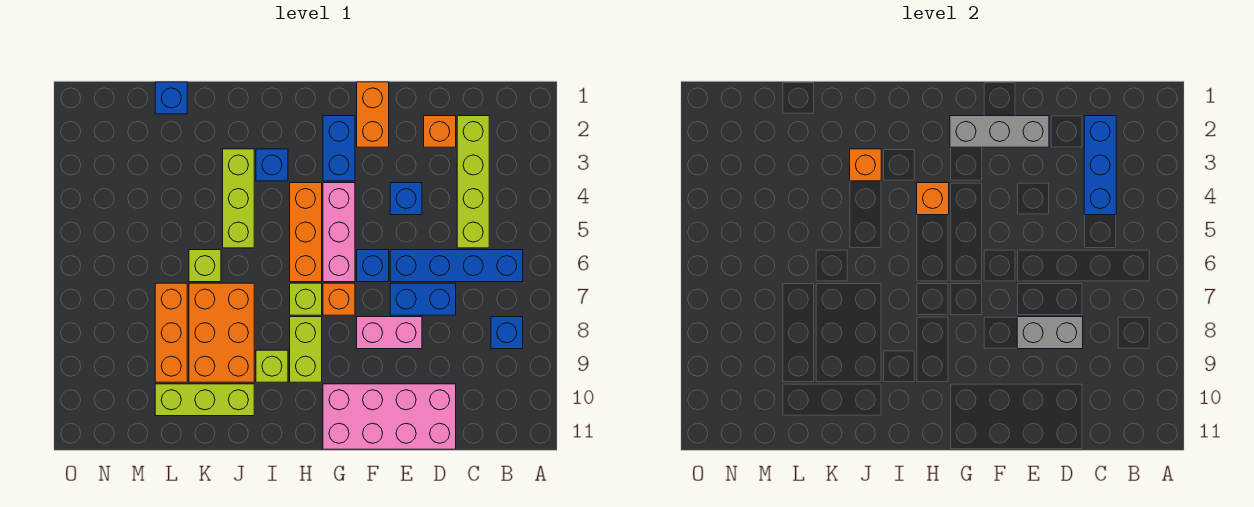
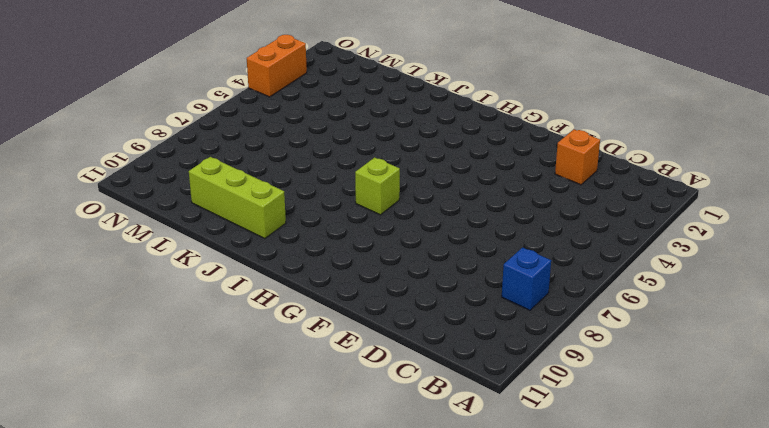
orange brick O3:O4 level 1 -> orange brick F1:F2 level 1
none -> blue brick B6:E6 level 1
none -> lime brick C2:C5 level 1
none -> blue brick D7:E7 level 1

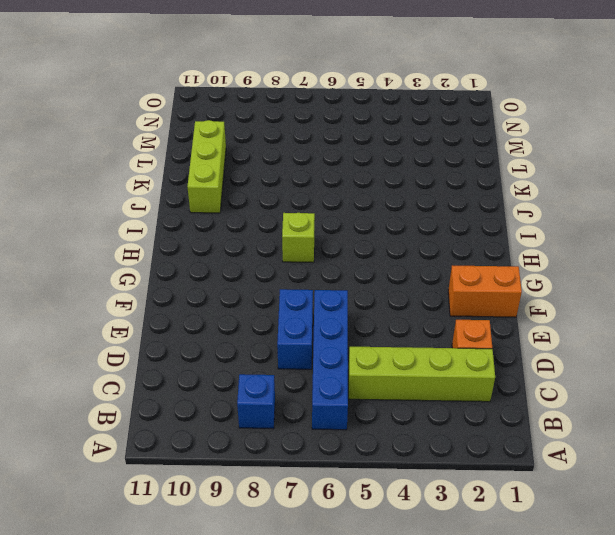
none -> pink brick D10:G11 level 1
none -> blue brick E4 level 1
none -> pink brick E8:F8 level 1

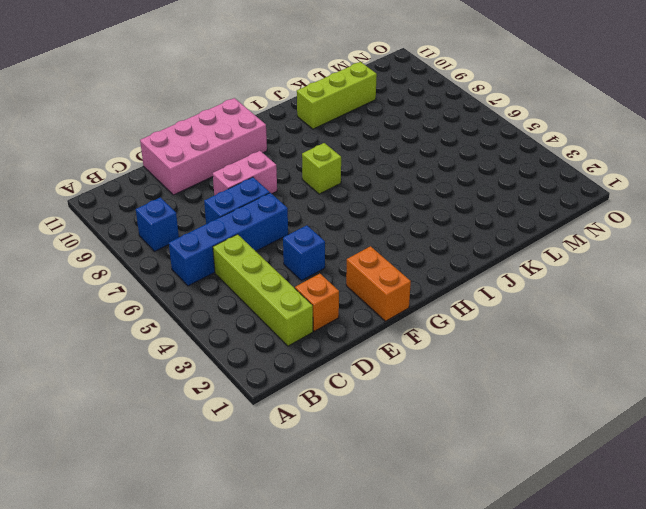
none -> blue brick F6 level 1
none -> blue brick G2:G3 level 1
none -> pink brick G4:G6 level 1

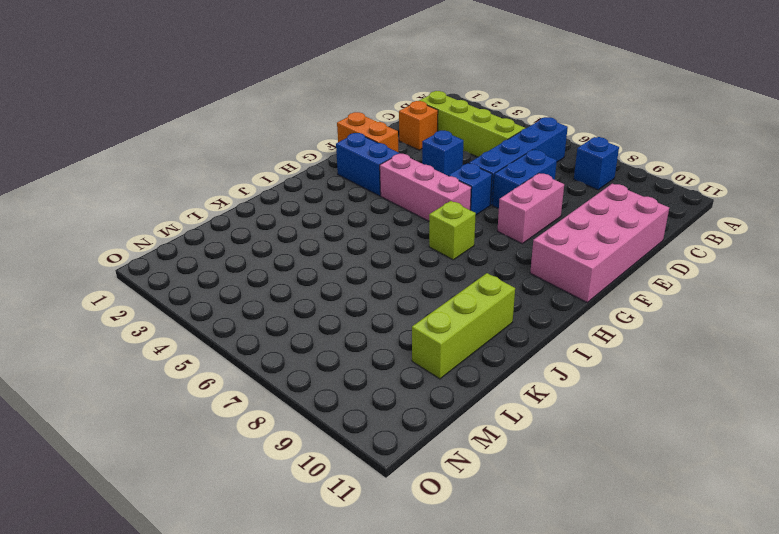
none -> orange brick G7 level 1
none -> orange brick H4:H6 level 1
none -> lime brick H8:H9 level 1

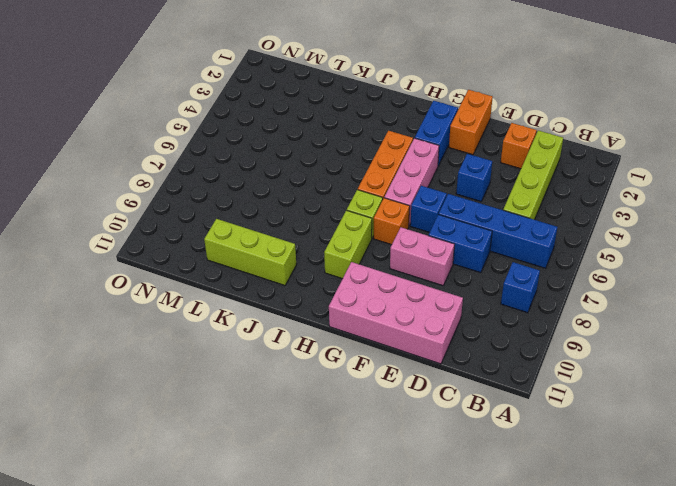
none -> blue brick I3 level 1
none -> lime brick I9 level 1
none -> lime brick J3:J5 level 1

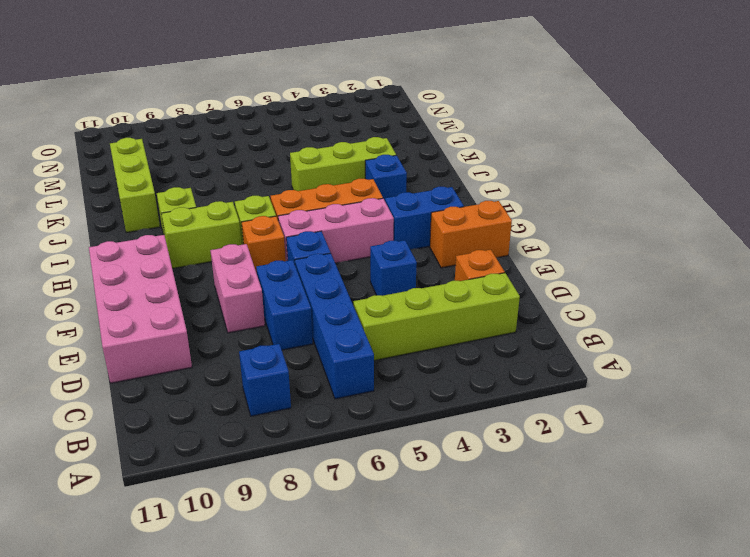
none -> orange brick J7:K9 level 1
none -> lime brick K6 level 1
none -> blue brick L1 level 1

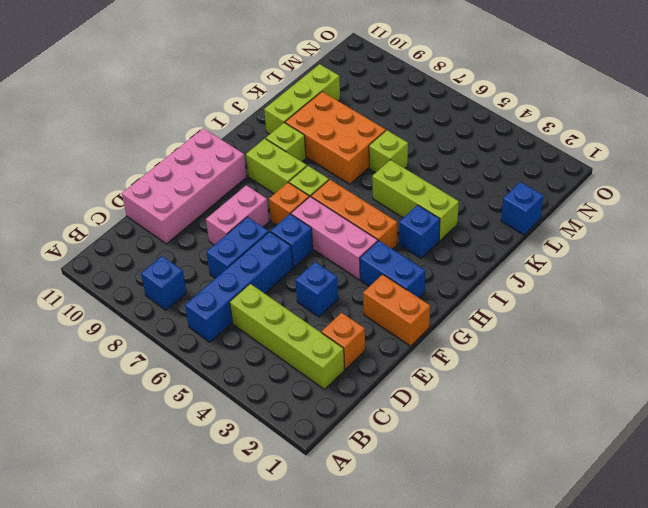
none -> orange brick L7:L9 level 1
none -> blue brick C2:C4 level 2
none -> grey brick D8:E8 level 2

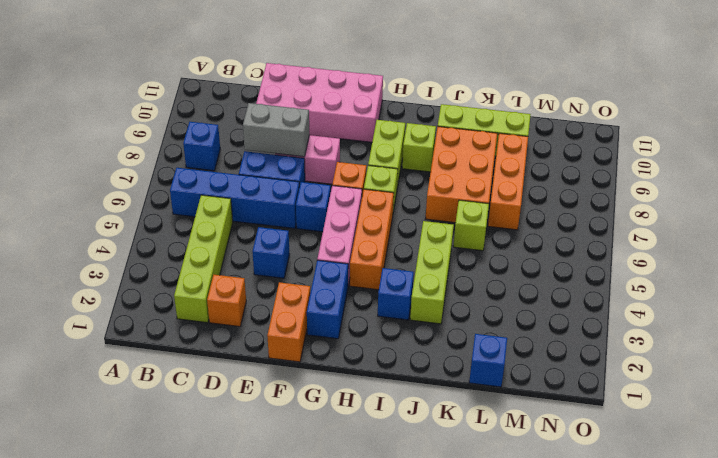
none -> blue brick C2:C4 level 2
none -> grey brick E2:G2 level 2
none -> orange brick H4 level 2

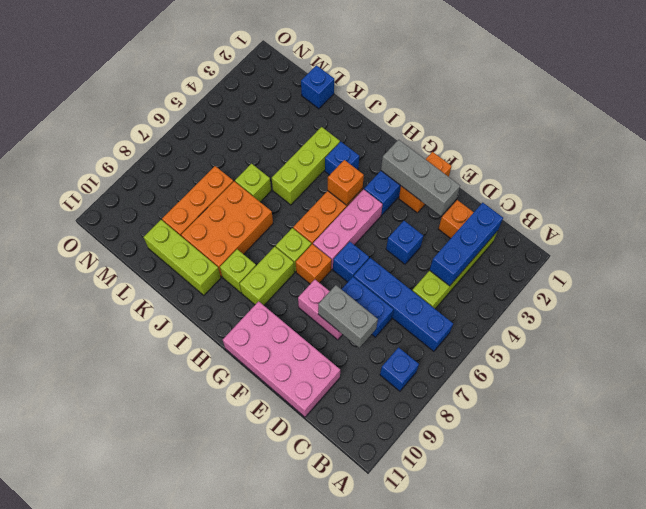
none -> orange brick J3 level 2

